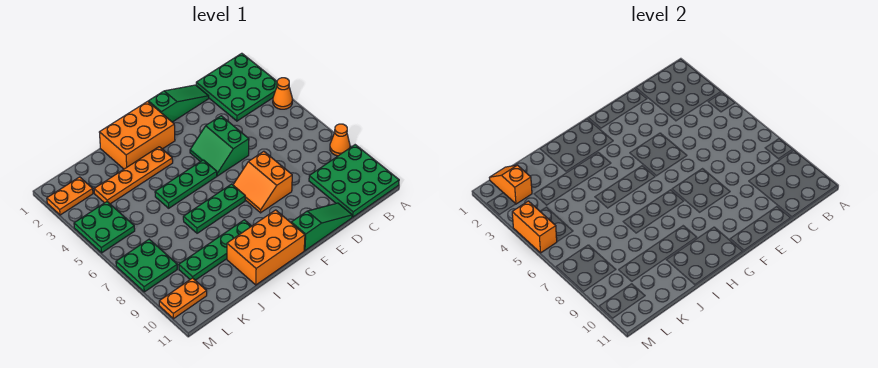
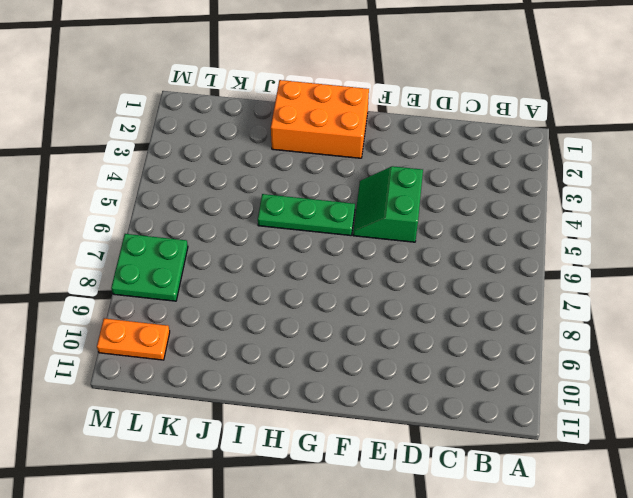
none -> green plate A1:C3 level 1
none -> orange cone A4 level 1
none -> orange cone A8 level 1

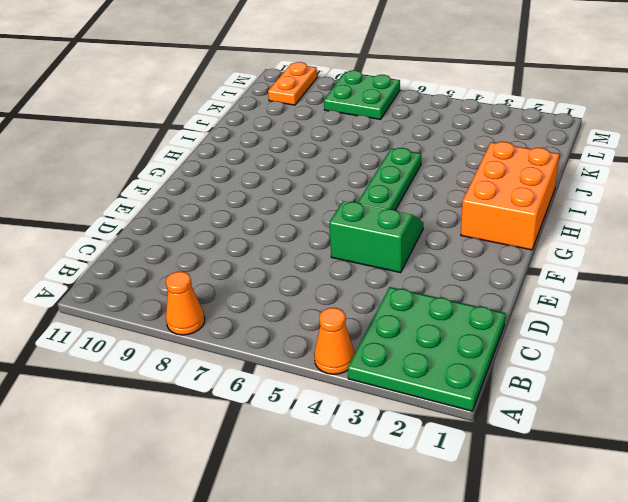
none -> green plate A9:C11 level 1
none -> green slope D1:F1 level 1 top F
none -> green slope D11:F11 level 1 top F

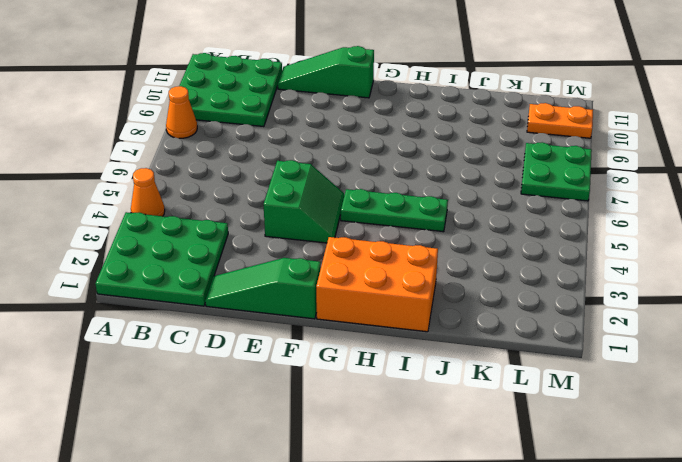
none -> orange slope E7:F8 level 1 top E
none -> green plate G7:I7 level 1
none -> orange brick G10:I11 level 1

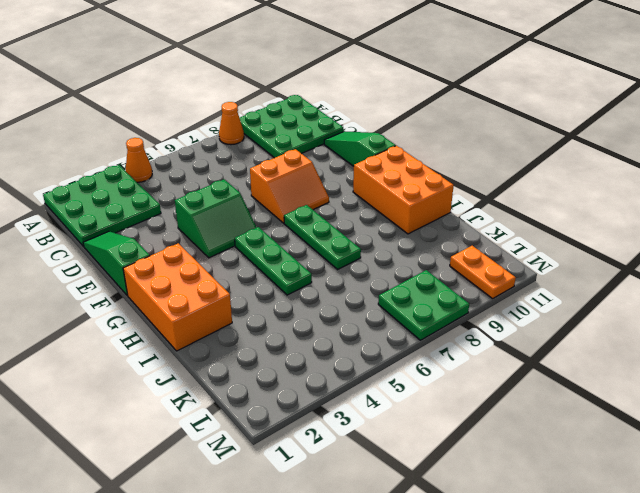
none -> orange plate H3:K3 level 1
none -> green plate H9:K9 level 1
none -> orange plate L2:M2 level 1

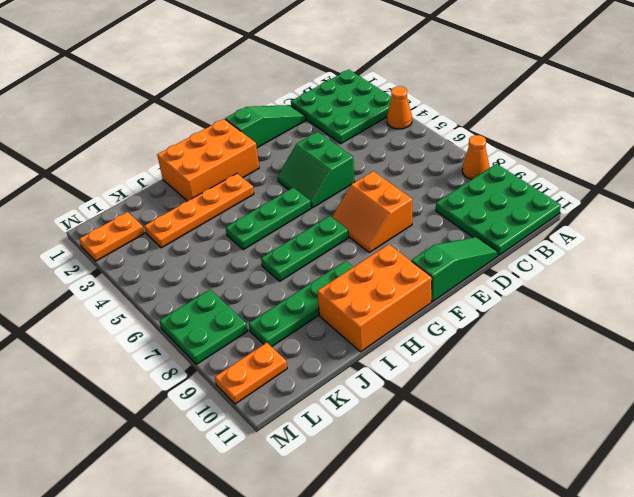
none -> green plate L4:M5 level 1
none -> orange slope L1:L2 level 2 top 2
none -> orange brick M4:M5 level 2

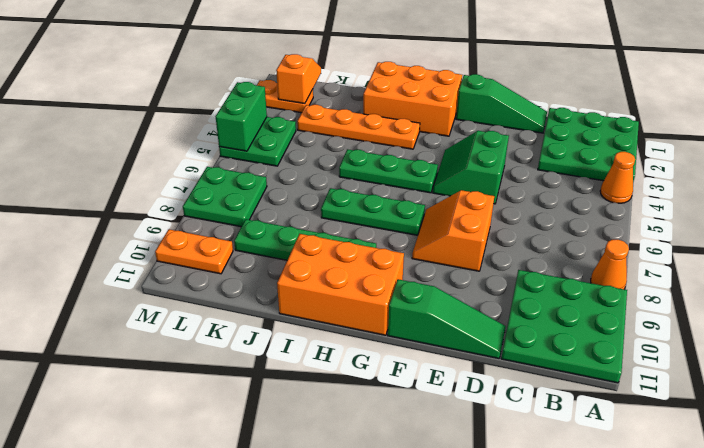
green brick M4:M5 level 2 -> orange brick M4:M5 level 2

